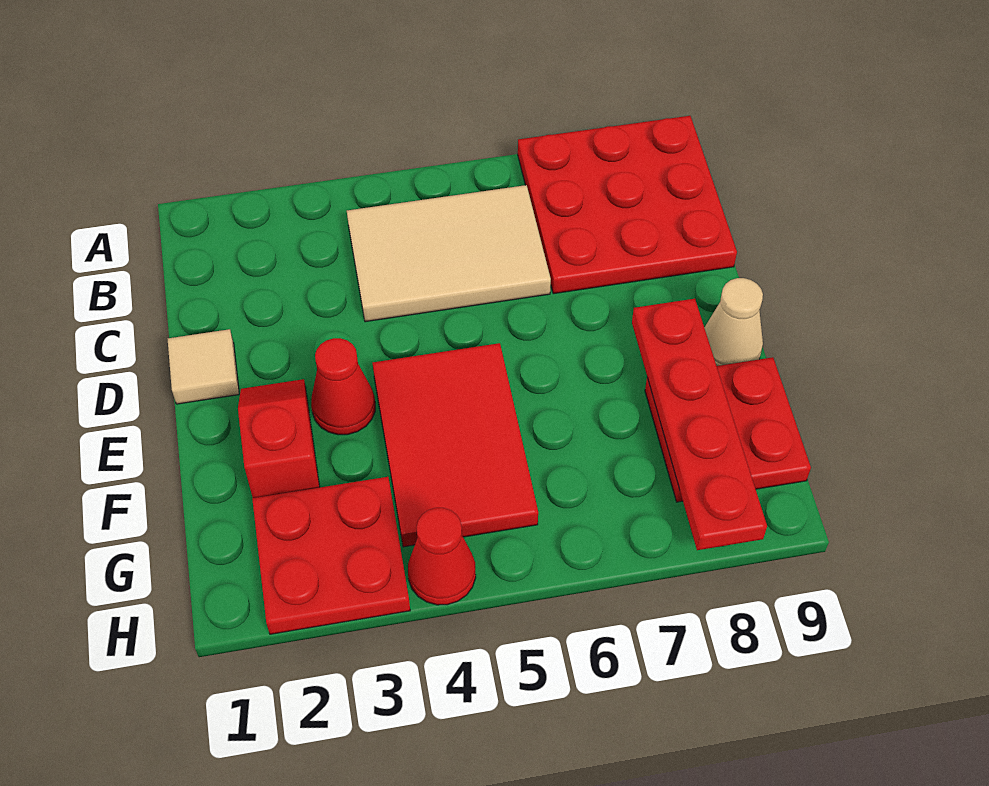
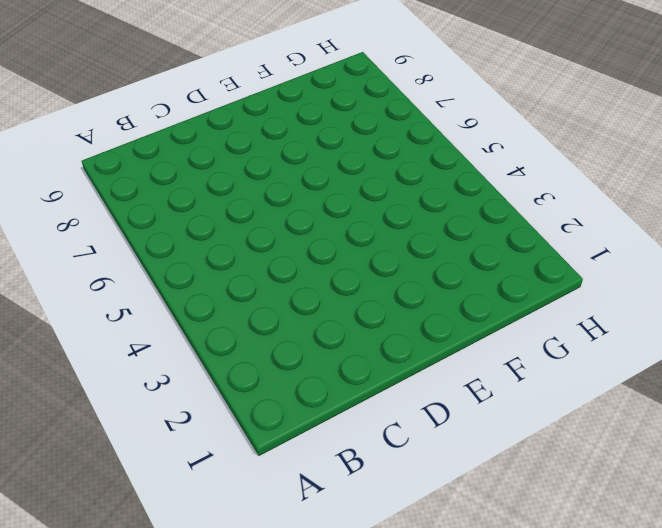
none -> red plate A7:C9 level 1
none -> tan tile B4:C6 level 1

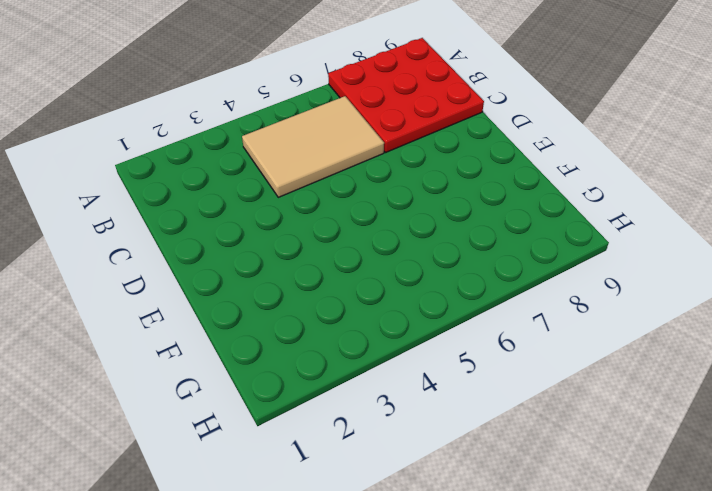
none -> tan tile D1 level 1
none -> red slope E2:F2 level 1 top F

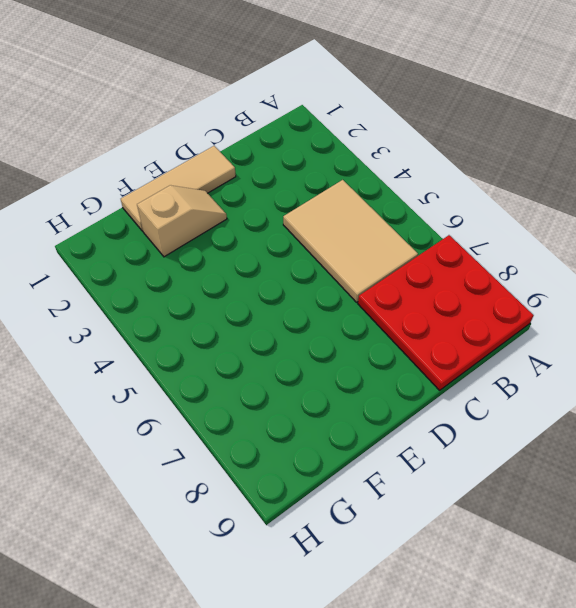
tan tile D1:F1 level 1 -> tan tile D1 level 1
tan slope E2:F2 level 1 top F -> red slope E2:F2 level 1 top F
none -> red cone E3 level 1
none -> red tile E4:G5 level 1

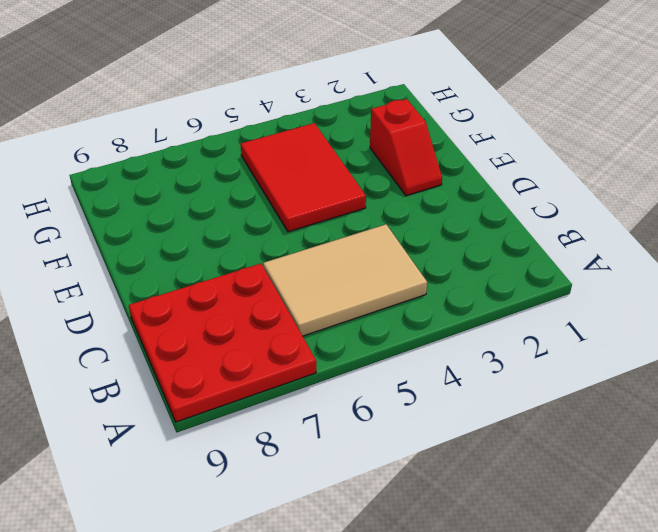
none -> tan tile D1 level 1
none -> red cone E3 level 1

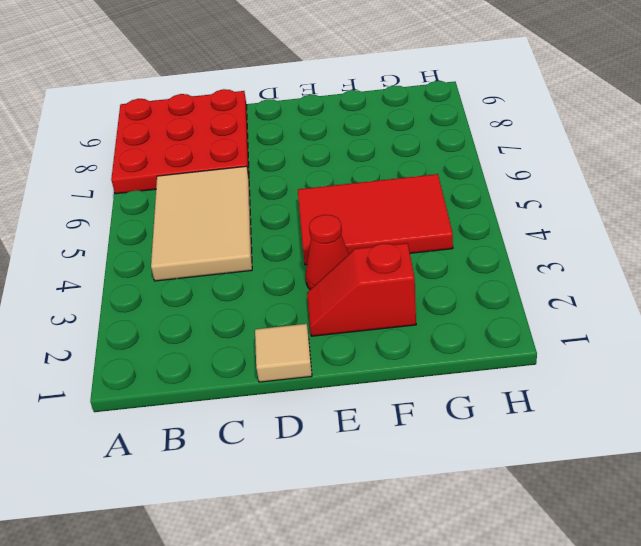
none -> tan cone E9 level 1
none -> red plate F8:G9 level 1

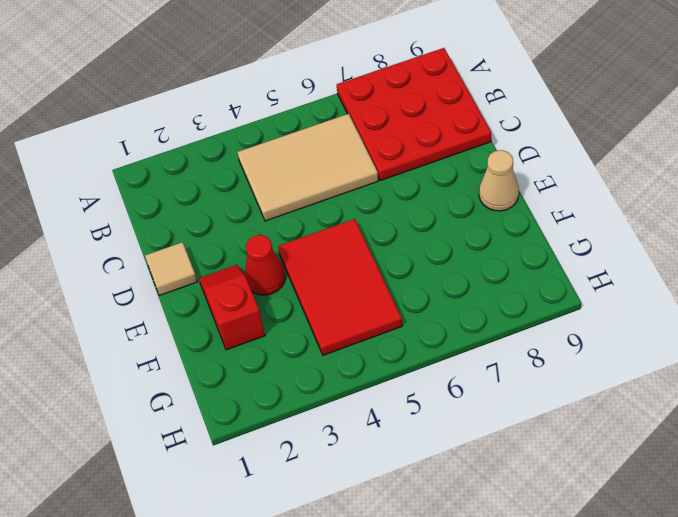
none -> red plate F8:G9 level 1
none -> red plate G2:H3 level 1

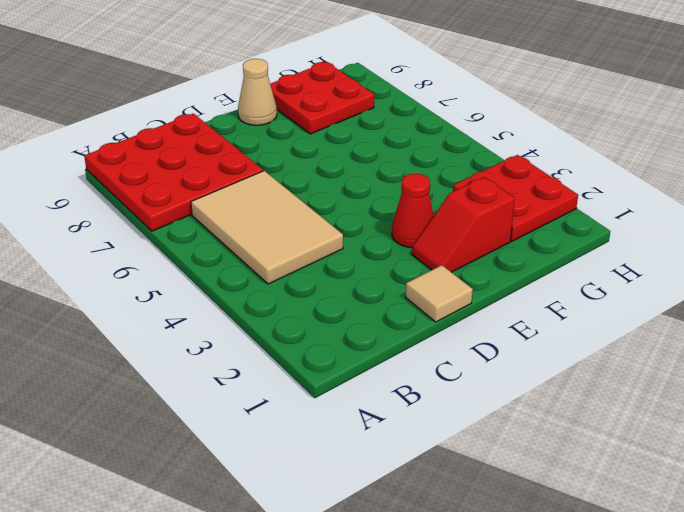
none -> red tile E4:G5 level 1
none -> red cone H4 level 1

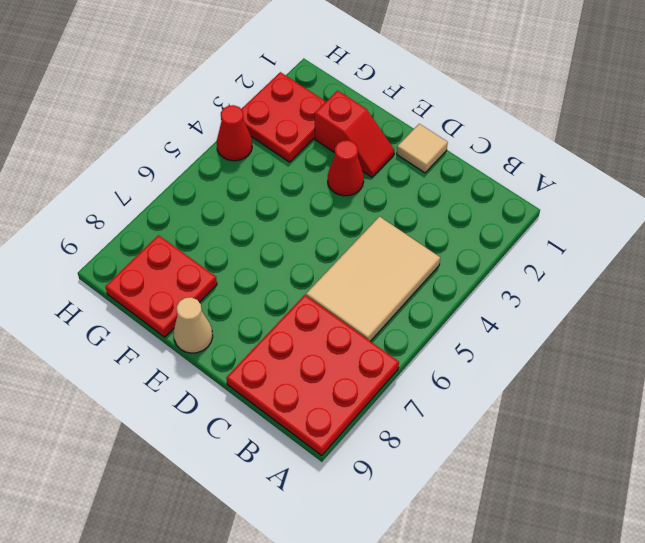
none -> red tile E4:G5 level 1
none -> red plate E8:H8 level 2

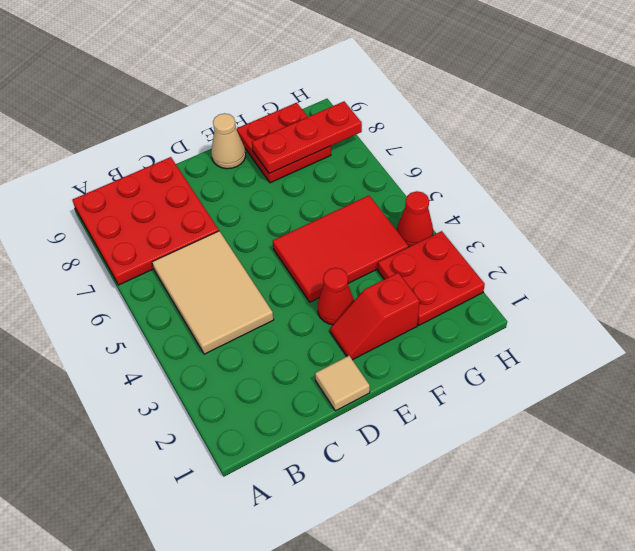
red plate F8:H8 level 2 -> red plate E8:H8 level 2

